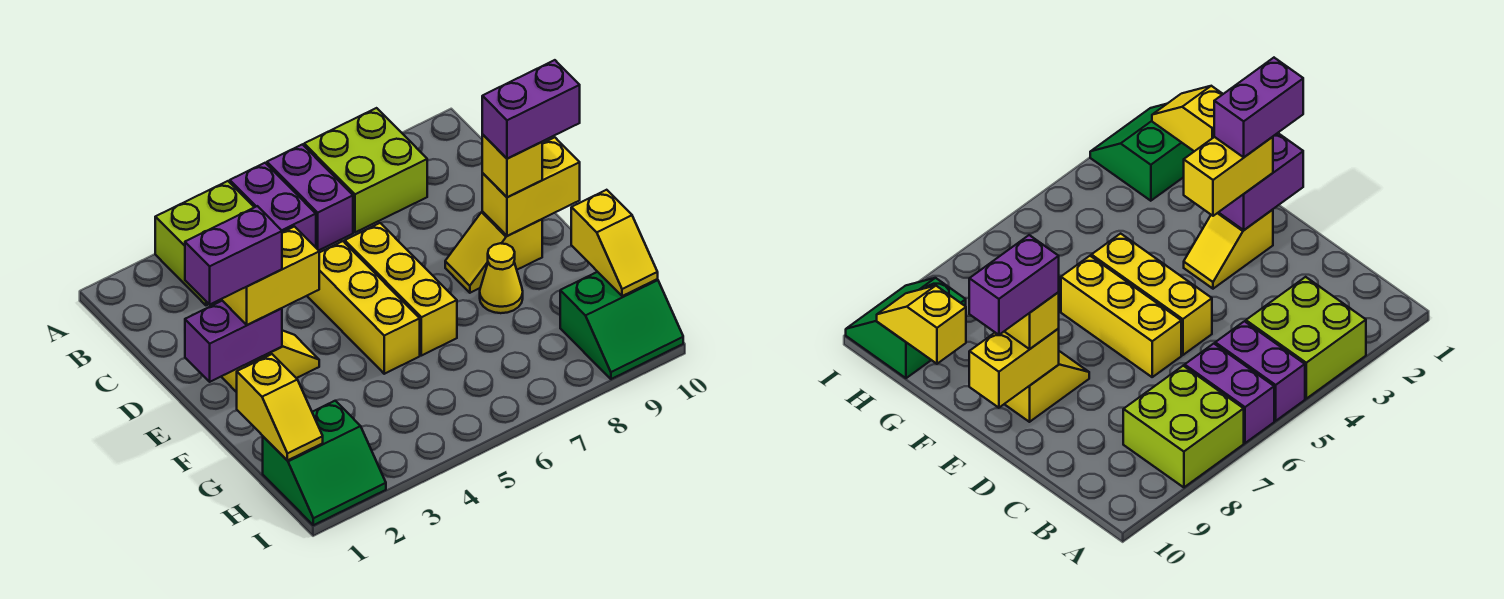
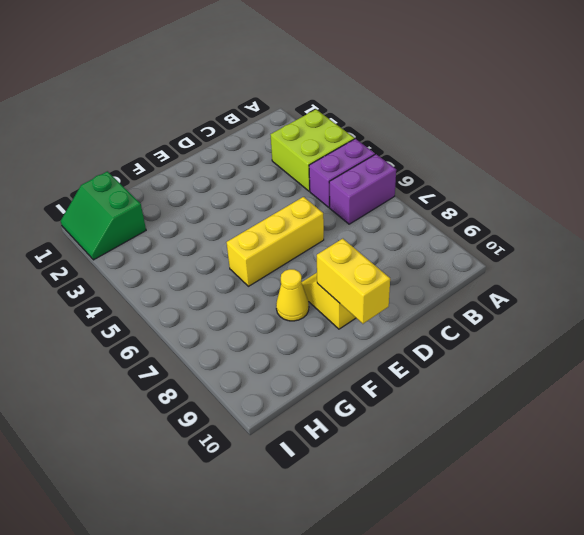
none -> lime brick A7:B8 level 1
none -> yellow brick D5:F5 level 1
none -> yellow slope E2:E3 level 1 top 2

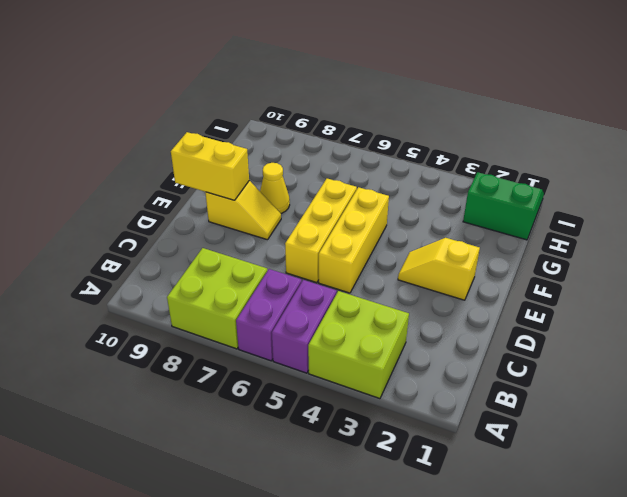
none -> green slope H9:I10 level 1 top H
none -> purple brick E1:E2 level 2
none -> yellow slope G1:H1 level 2 top G

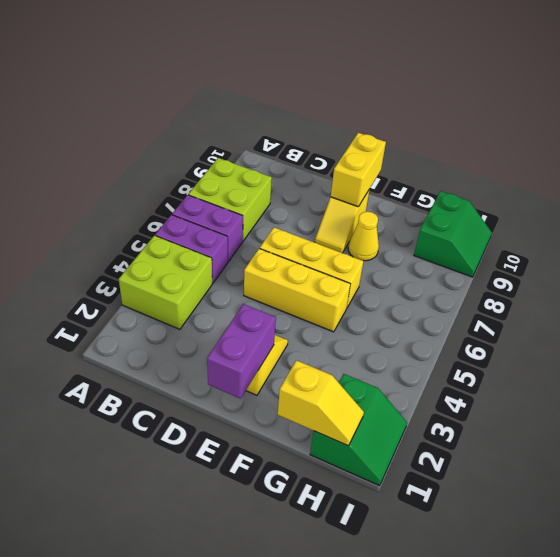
none -> yellow slope G10:H10 level 2 top G
none -> yellow brick E2:E3 level 3
none -> yellow brick E9 level 3

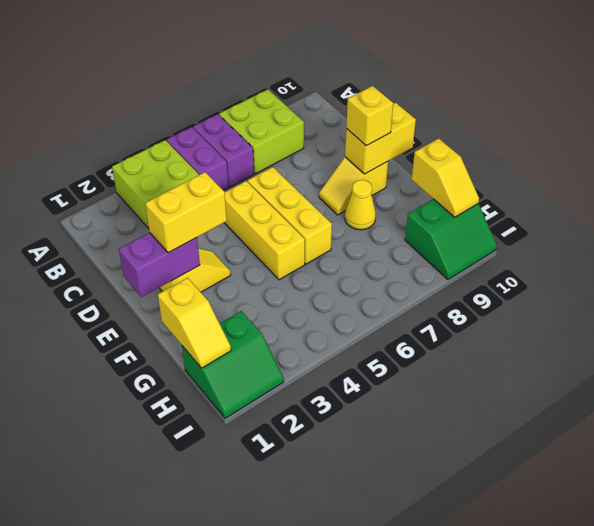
none -> purple brick E1:E2 level 4
none -> purple brick E9:E10 level 4

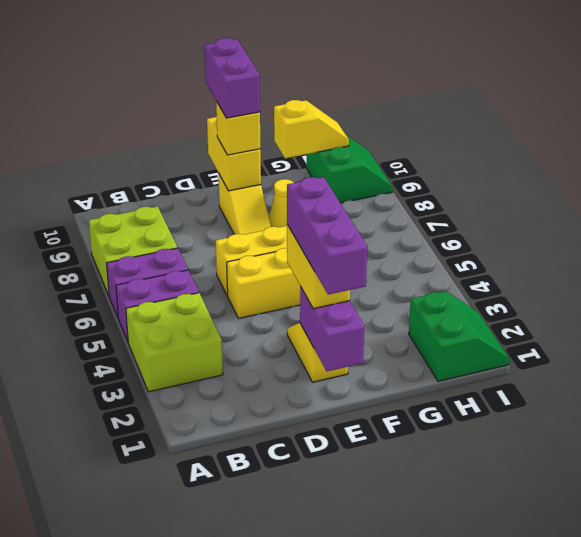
purple brick E1:E3 level 4 -> purple brick E1:E2 level 4
none -> yellow slope G1:H1 level 2 top G

